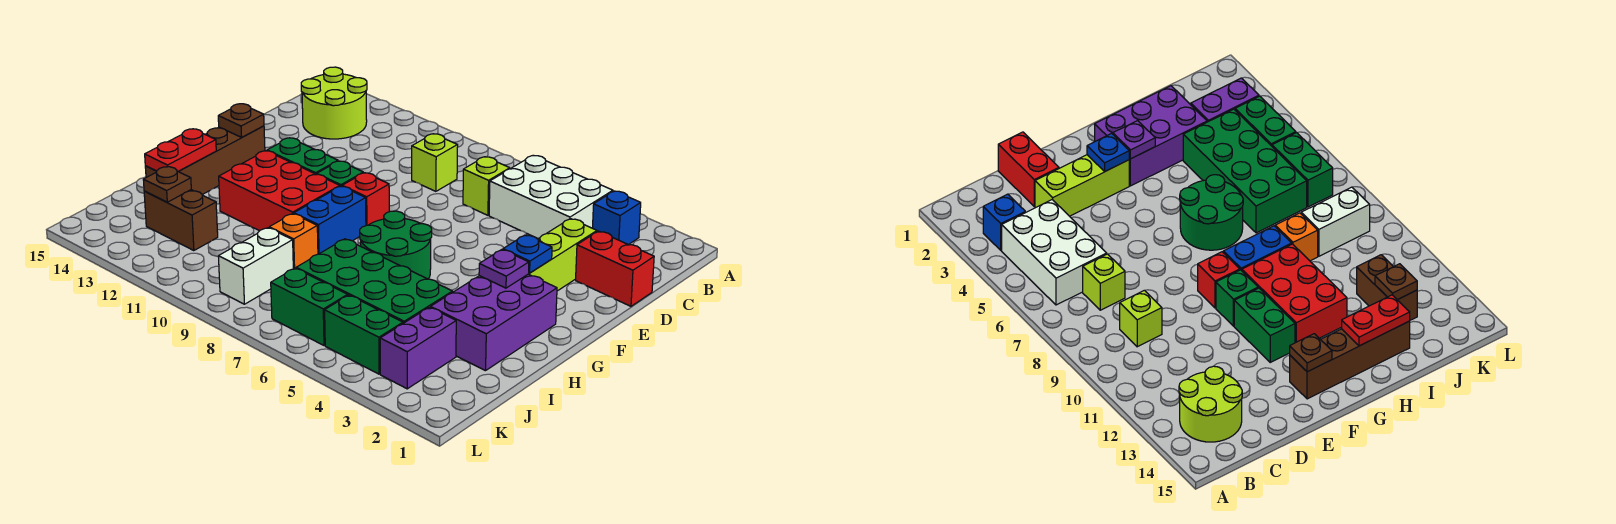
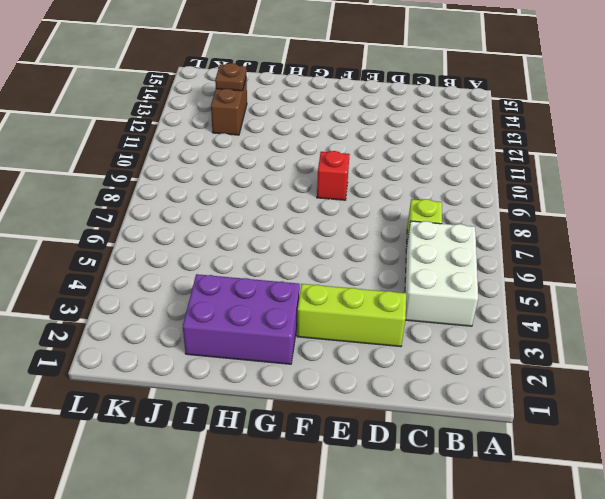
none -> blue brick B3 level 1
none -> lime round brick B13:C14 level 1
none -> lime brick C9 level 1

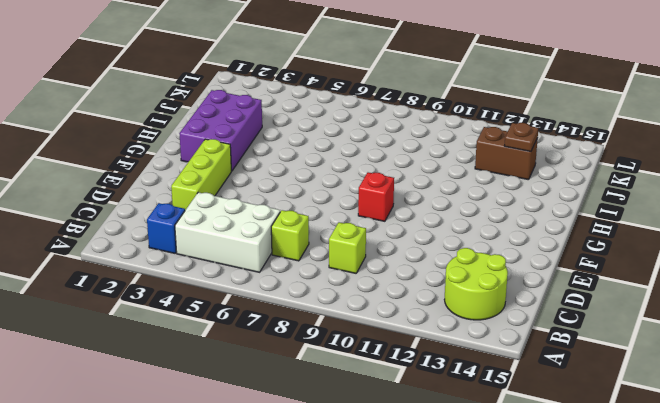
none -> red brick D1:D2 level 1
none -> green brick F10 level 1
none -> green brick F11:F12 level 1

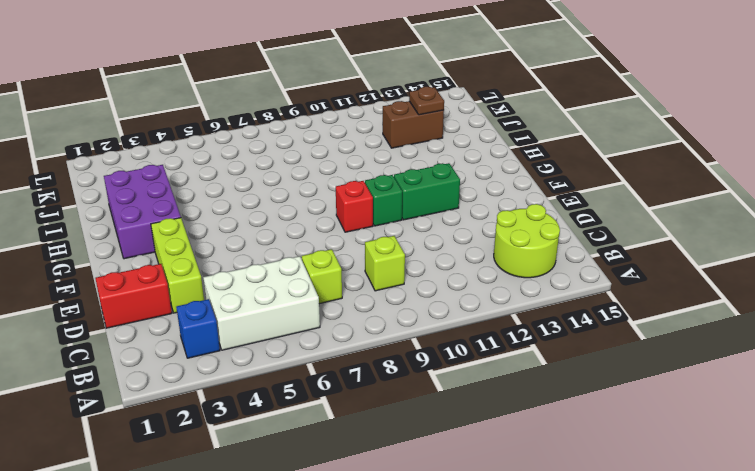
none -> brown brick F14:I14 level 1
none -> green round brick G6:H7 level 1
none -> blue brick G9:H9 level 1

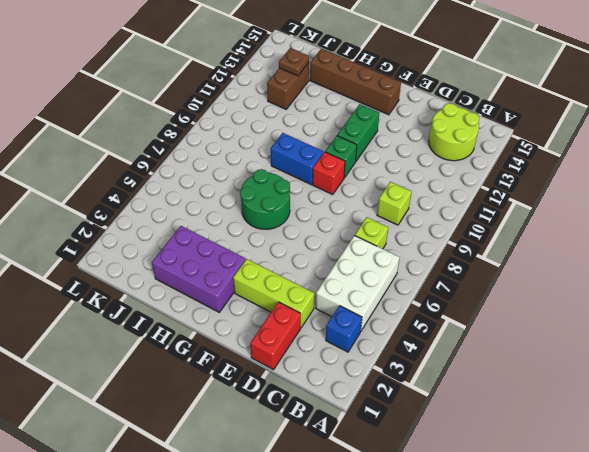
none -> red brick G10:H12 level 1
none -> green brick I4:J7 level 1
none -> orange brick I9 level 1

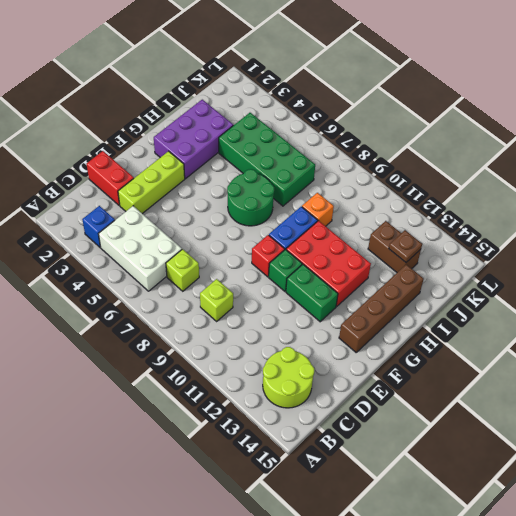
none -> purple brick J3:K3 level 1
none -> white brick J9:K9 level 1
none -> green brick K4:K5 level 1

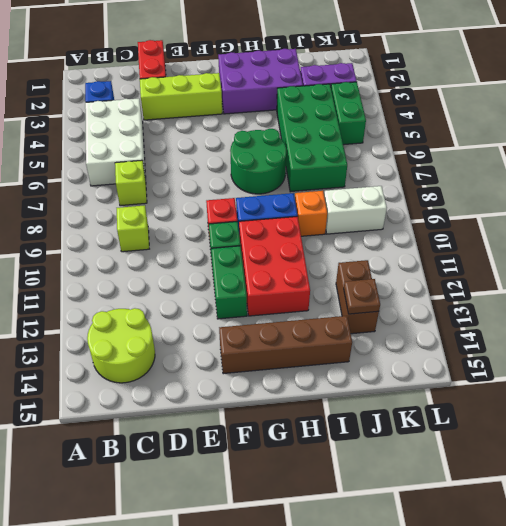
none -> green brick K6:K7 level 1
none -> blue plate F3 level 2
none -> brown plate F14 level 2

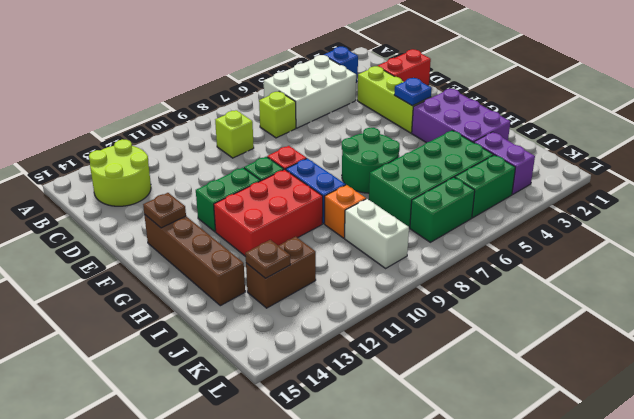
none -> purple plate G3 level 2
none -> red plate H14:I14 level 2

